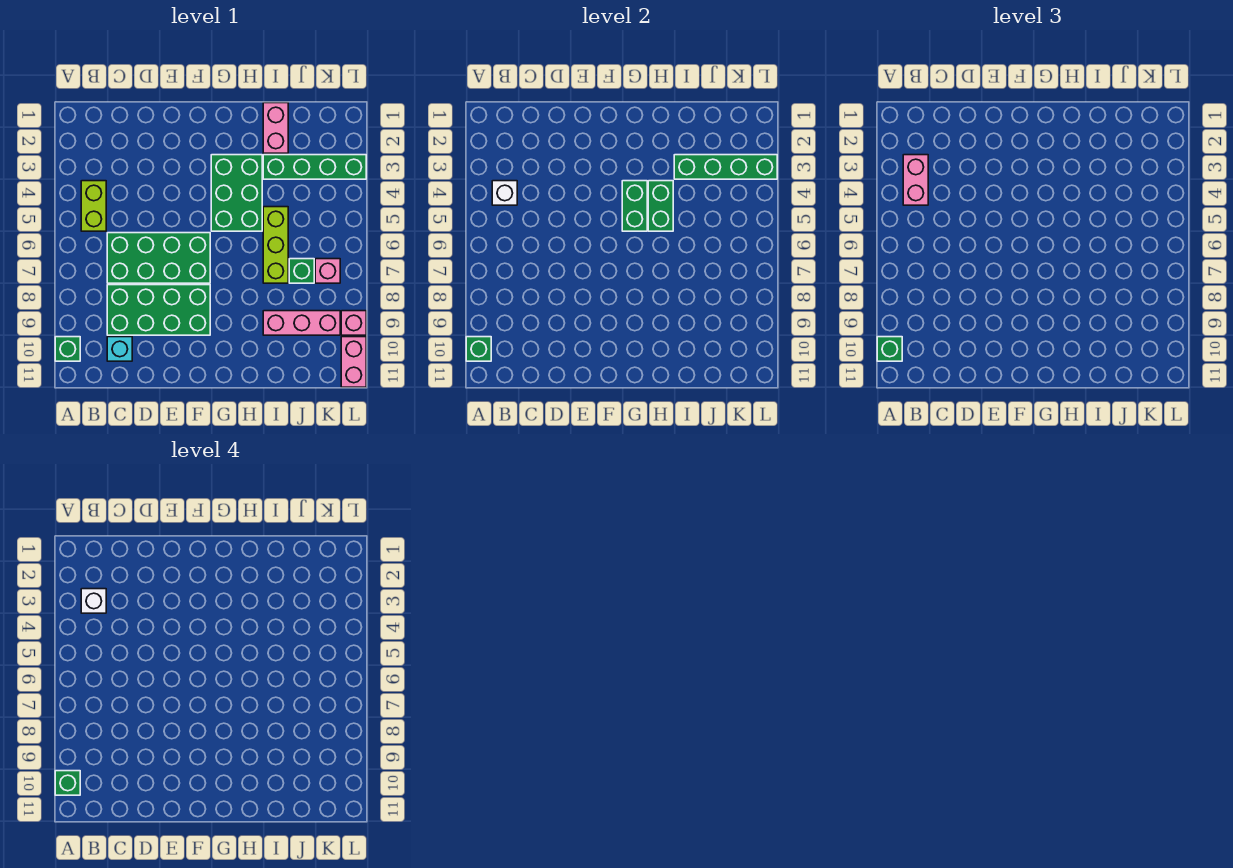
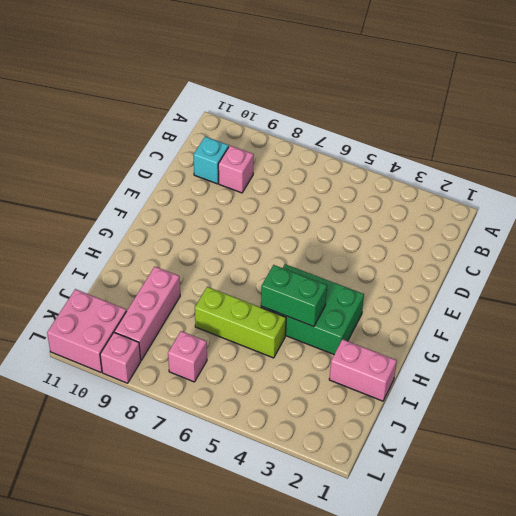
pink brick C9 level 1 -> green brick C8:F9 level 1
pink brick K10:L11 level 1 -> pink brick L10:L11 level 1
none -> green brick A10 level 1
none -> lime brick B4:B5 level 1
none -> green brick C6:F7 level 1

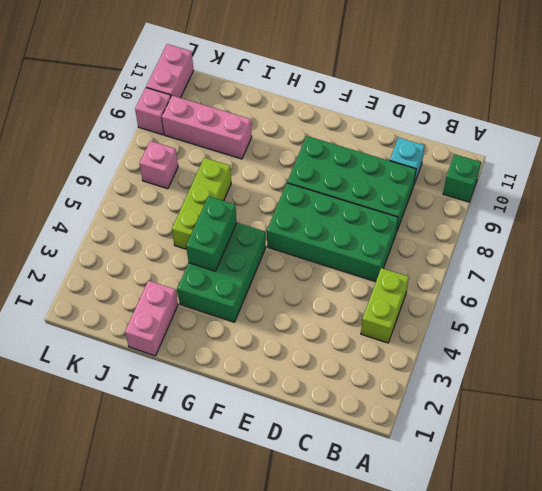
none -> green brick I3:L3 level 1
none -> green brick J7 level 1
none -> green brick A10 level 2

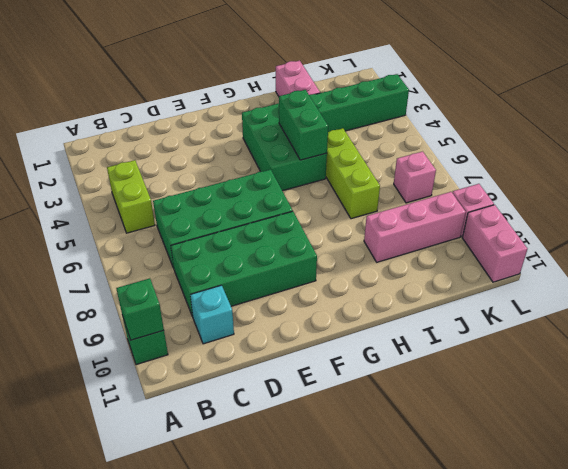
none -> green brick J7 level 1
none -> white brick B4 level 2
none -> green brick G4:G5 level 2

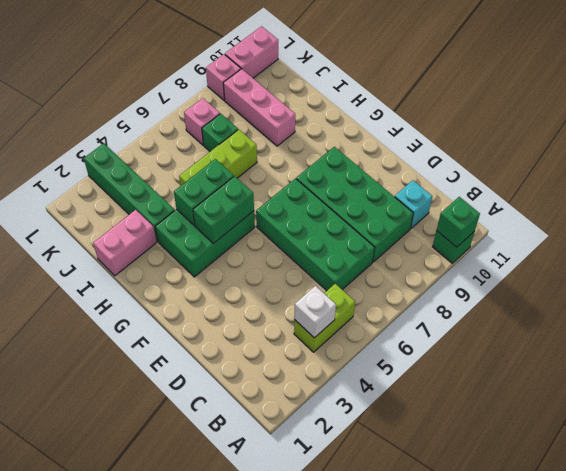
none -> green brick I3:L3 level 2
none -> green brick A10 level 3
none -> pink brick B3:B4 level 3

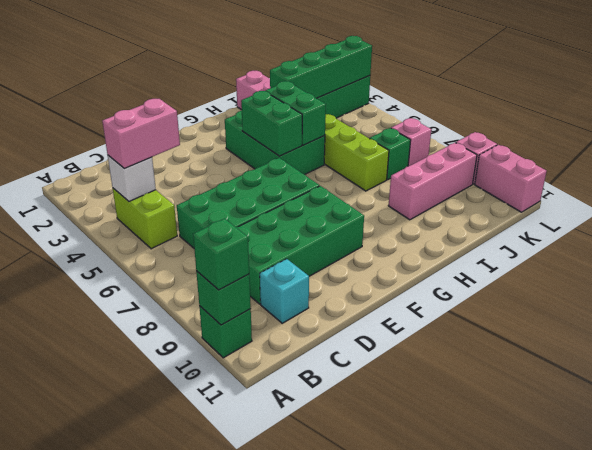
pink brick B4:C4 level 3 -> pink brick B3:B4 level 3
none -> green brick A10 level 4
none -> white brick B3 level 4

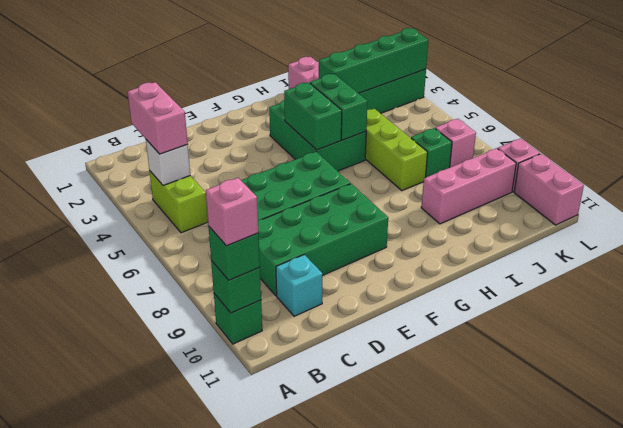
pink brick A10 level 4 -> green brick A10 level 4
none -> white brick B3 level 4

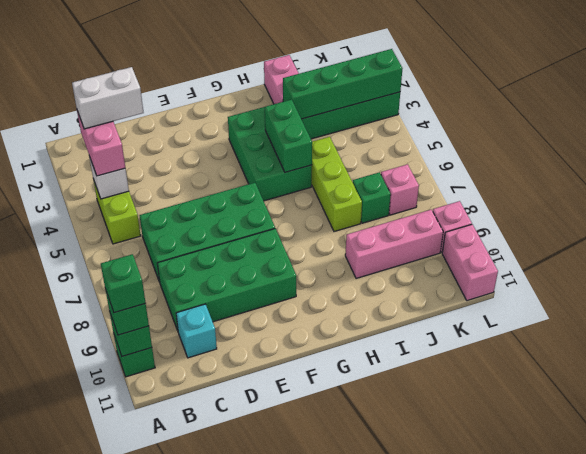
white brick B3:C3 level 4 -> white brick B3 level 4
none -> green brick G4:G5 level 2

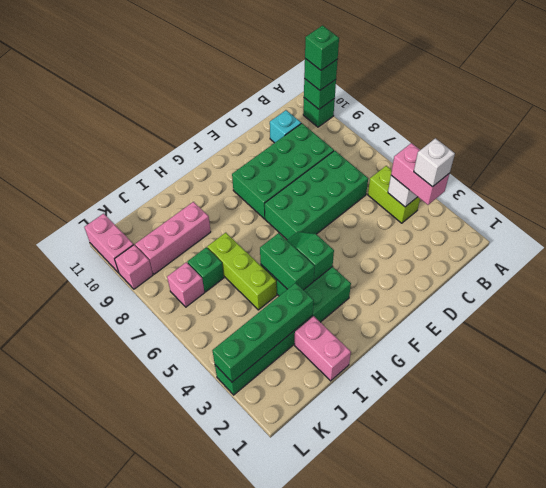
green slope G4:G5 level 2 top 4 -> green brick G4:G5 level 2

